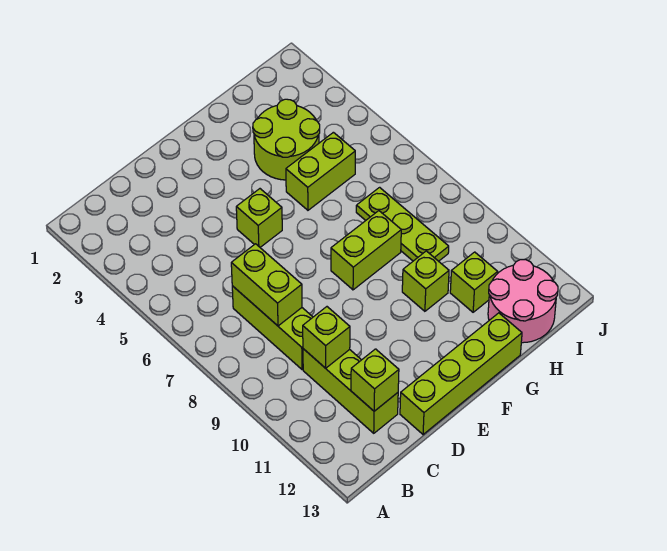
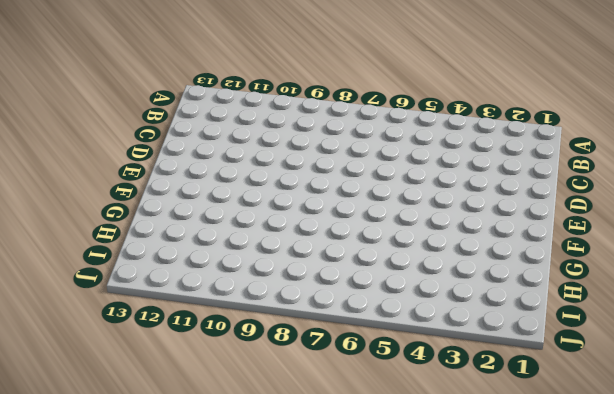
none -> lime brick C7:C9 level 1
none -> lime brick C10:C12 level 1
none -> lime brick D13:G13 level 1

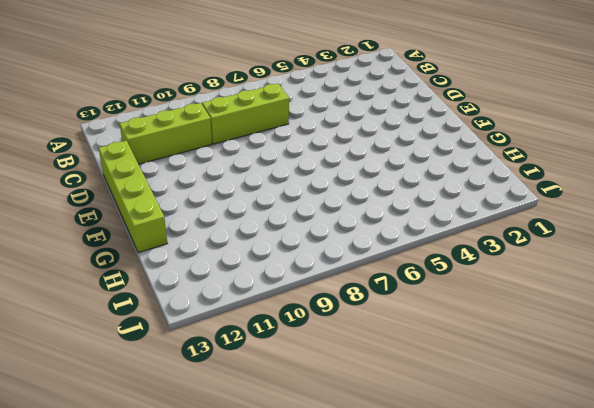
none -> lime brick E5 level 1
none -> lime brick F8:G8 level 1
none -> lime round brick G3:H4 level 1

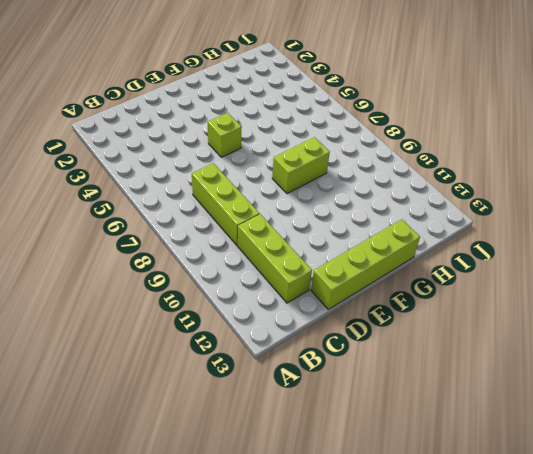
none -> lime round brick G3:H4 level 1
none -> lime brick G5:H5 level 1
none -> lime brick G10 level 1

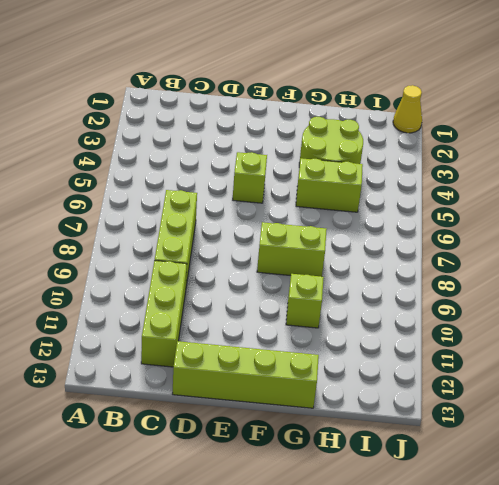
yellow cone J1 level 1 -> none
none -> lime plate H7:H9 level 1
none -> lime brick H11 level 1
none -> pink round brick H12:I13 level 1

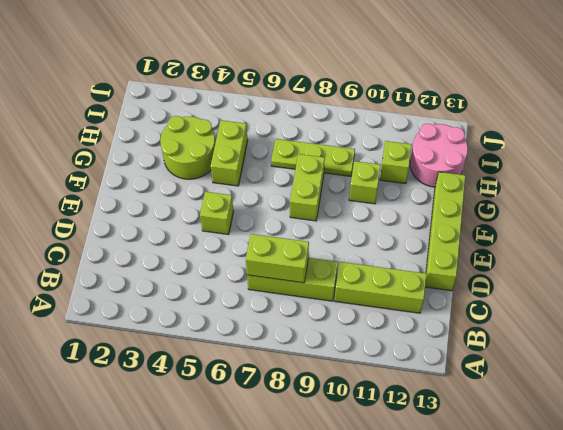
none -> lime brick C10 level 2
none -> lime brick C12 level 2

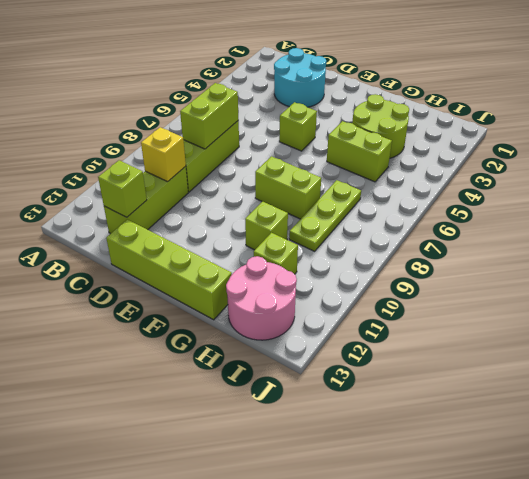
cyan round brick C2:D3 level 1 -> none
yellow brick C10 level 2 -> lime brick C10 level 2

